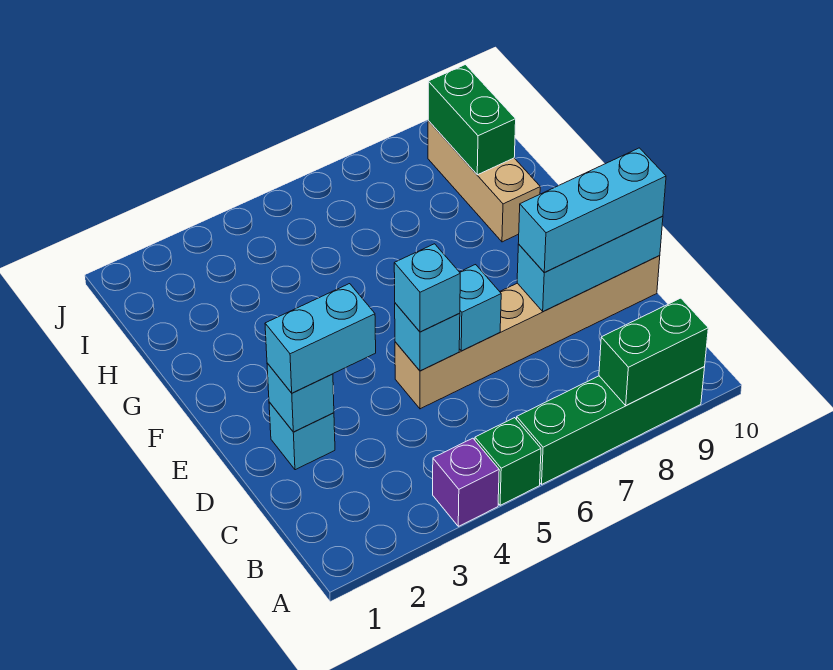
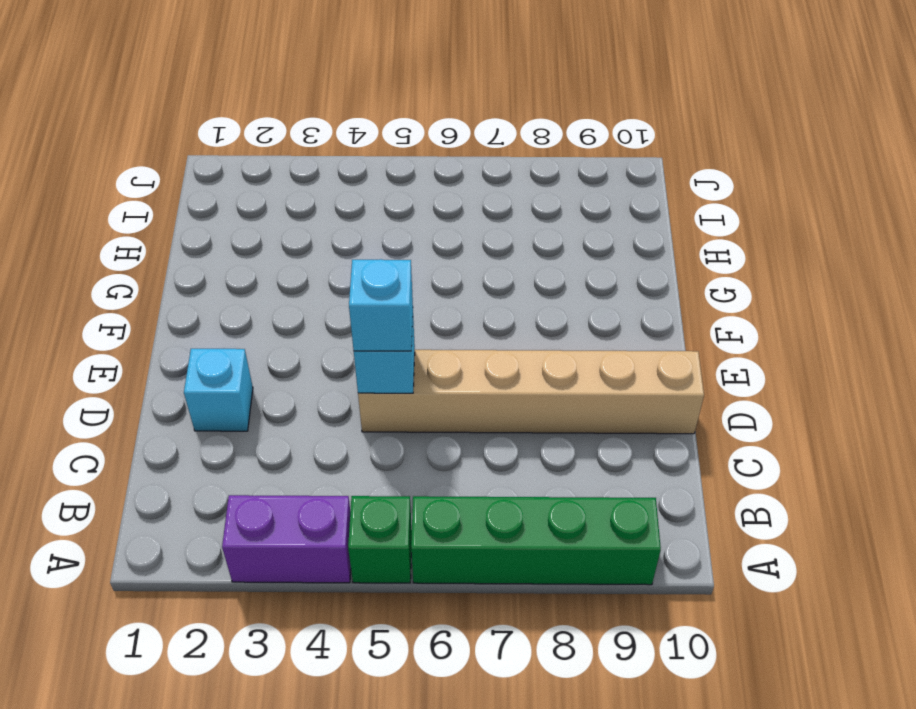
purple brick A3:A4 level 1 -> purple brick A4 level 1
none -> tan brick G9:I9 level 1
none -> green brick A8:A9 level 2
none -> cyan brick D2 level 2

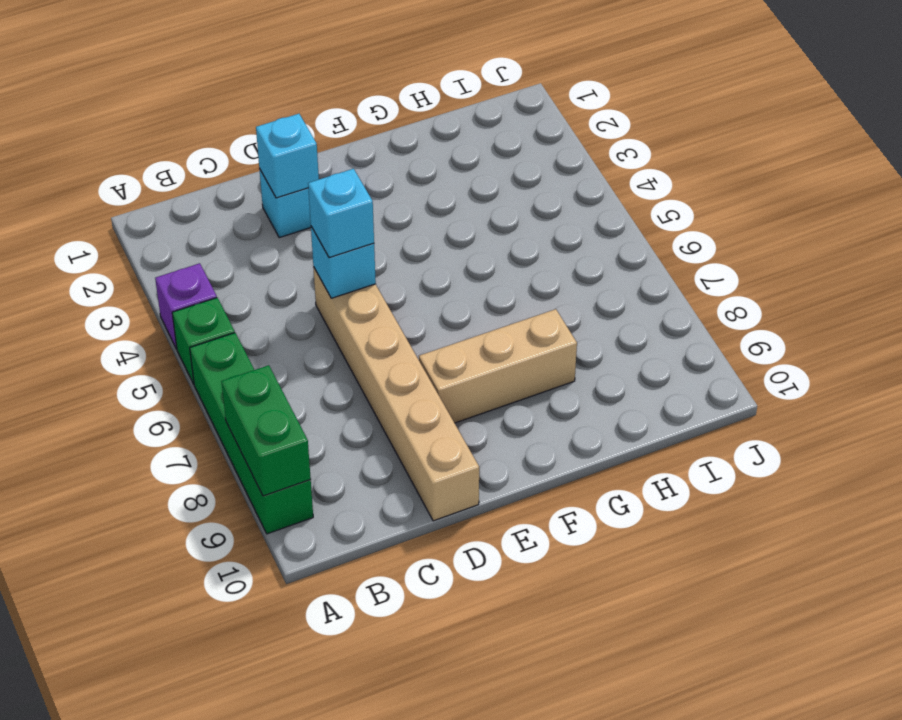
tan brick E8:G8 level 1 -> tan brick G9:I9 level 1
none -> cyan brick D6 level 2
none -> cyan brick D8:D10 level 2
none -> green brick H9:I9 level 2

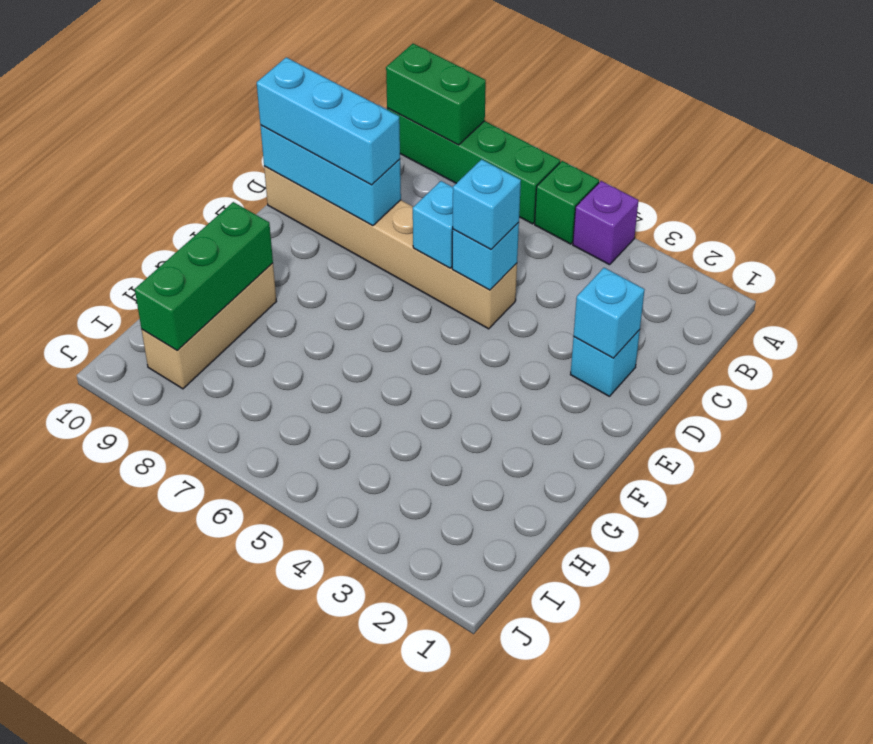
green brick G9:I9 level 2 -> green brick H9:I9 level 2
none -> cyan brick D2:D3 level 3

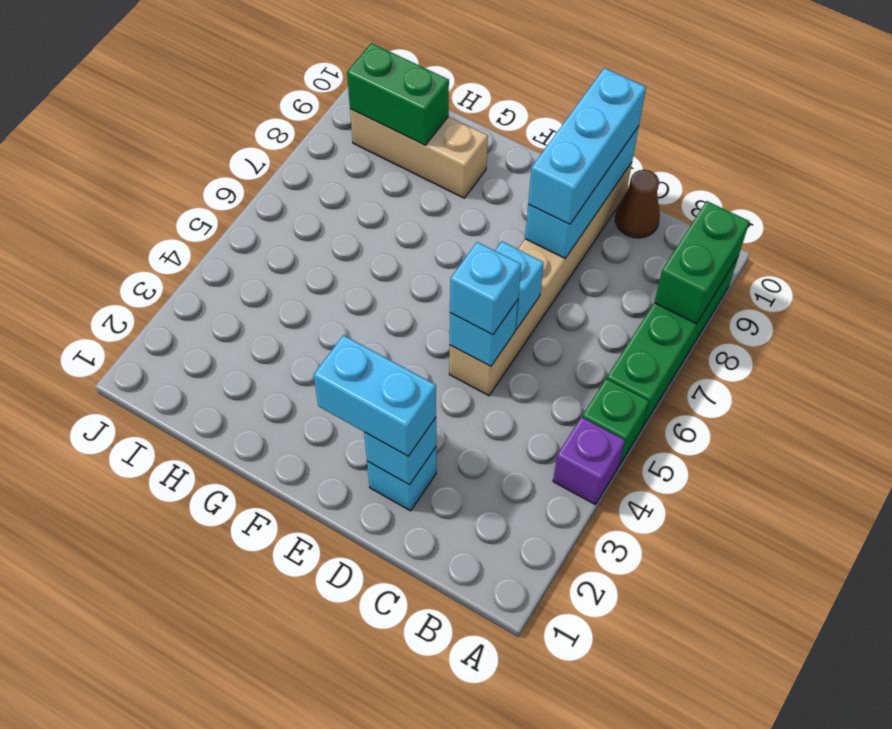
brown cone C10 level 1 -> none
cyan brick D2:E2 level 3 -> cyan brick D2:D3 level 3

